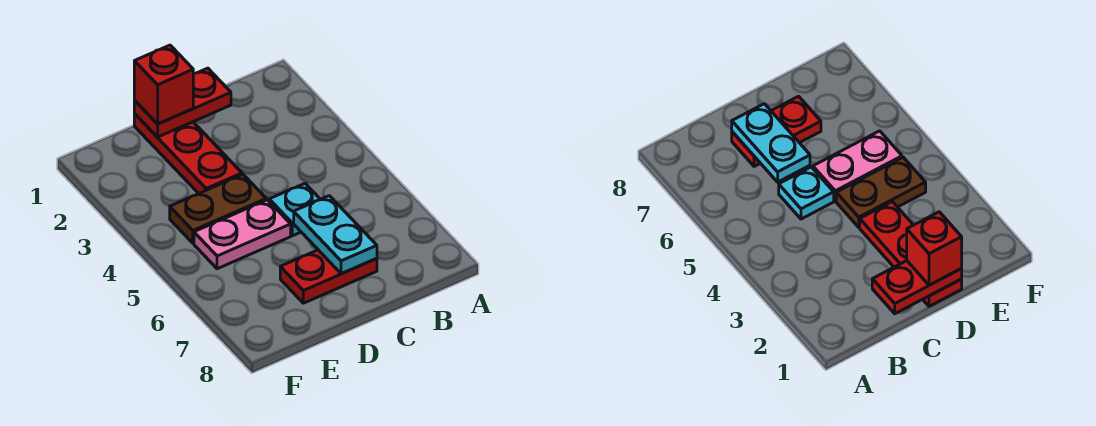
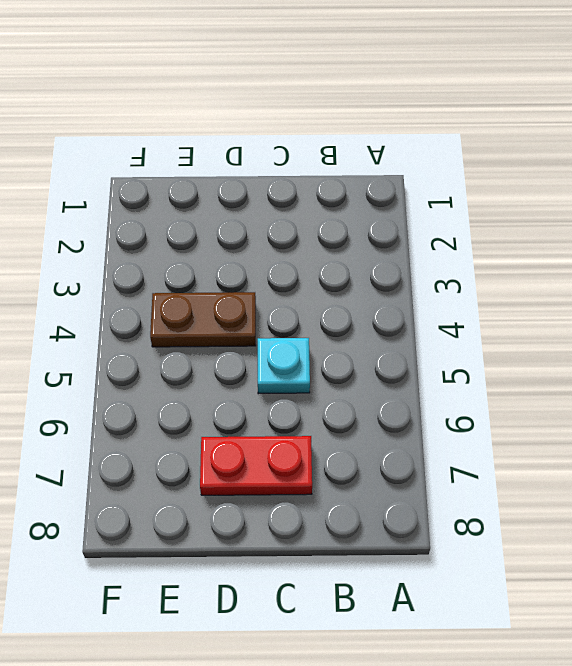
none -> red plate D1:D3 level 1
none -> pink plate D5:E5 level 1

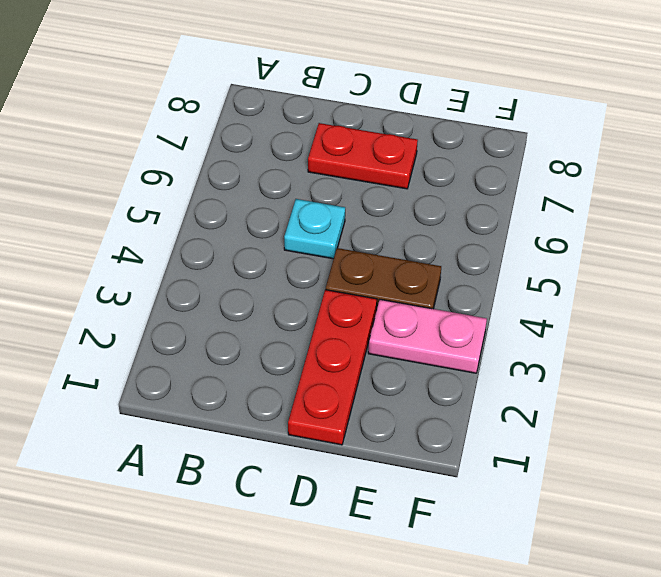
pink plate E3:F3 level 1 -> pink plate D5:E5 level 1
none -> red plate C1:D1 level 2
none -> cyan plate C6:C7 level 2

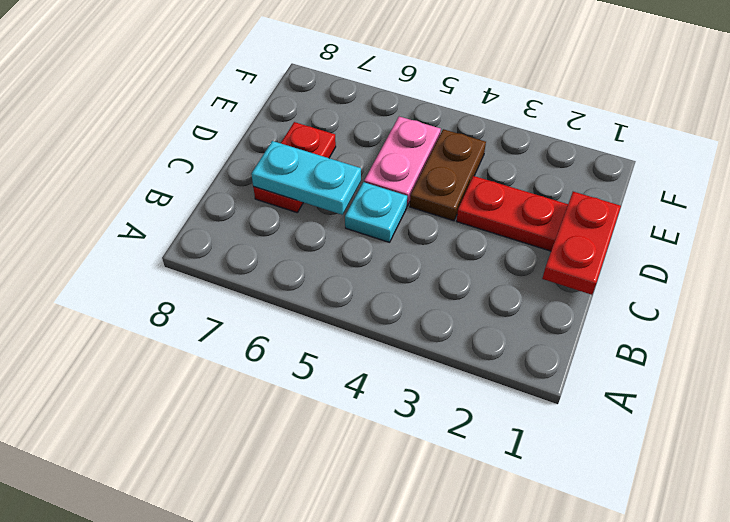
none -> red brick D1 level 3

